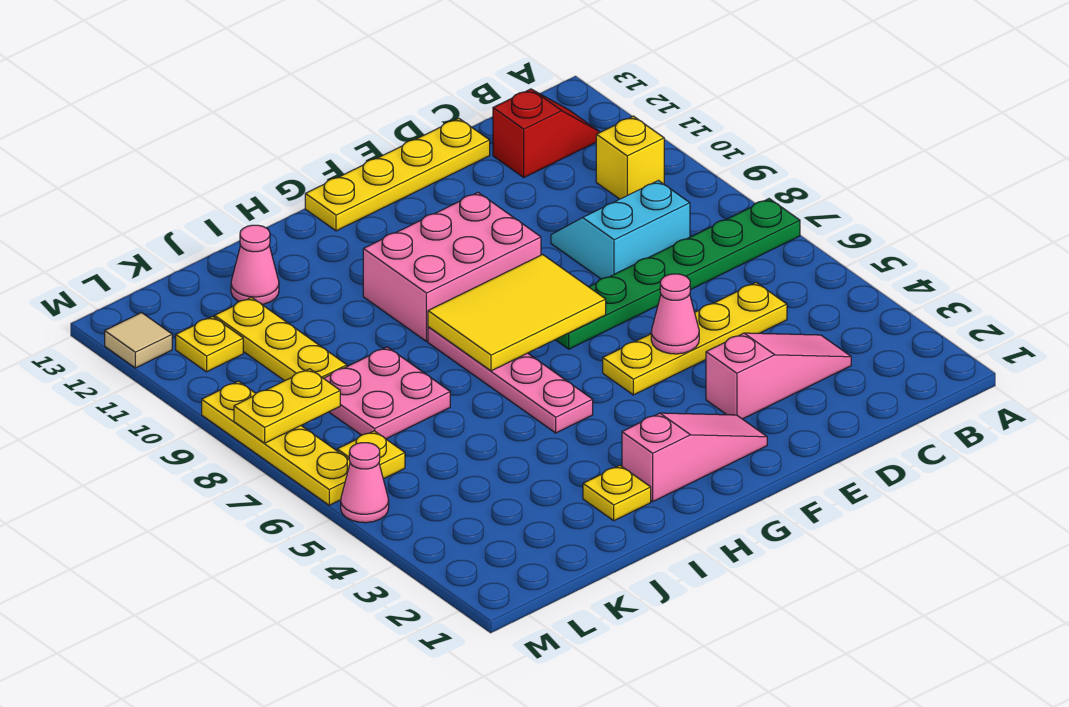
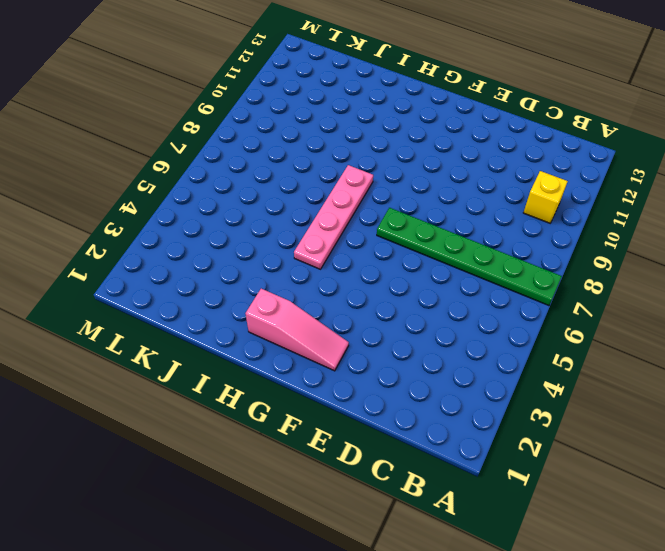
none -> red slope B12:C12 level 1 top C
none -> pink slope C3:E3 level 1 top E
none -> yellow plate C5:F5 level 1

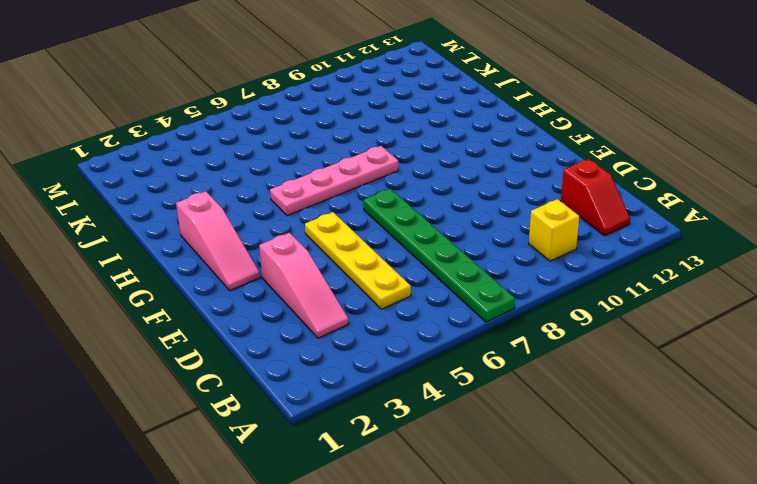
none -> cyan slope C8:D9 level 1 top 8
none -> yellow plate D13:G13 level 1
none -> pink brick F9:H10 level 1

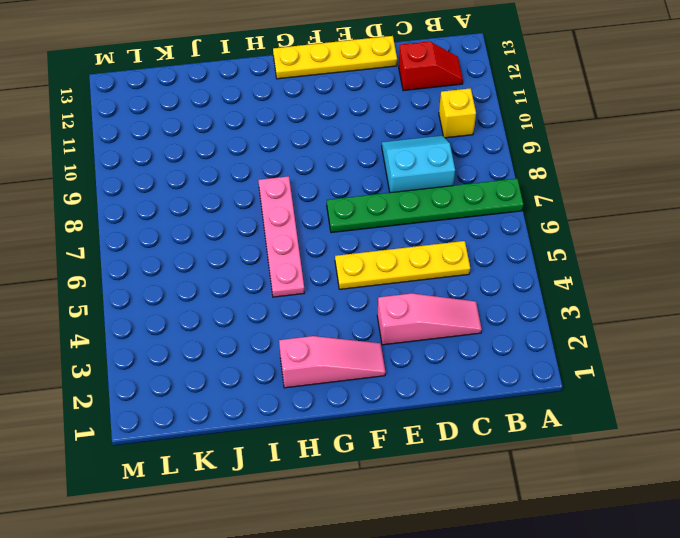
none -> pink brick F9:H10 level 1
none -> yellow plate I2 level 1
none -> pink plate J7:K8 level 1

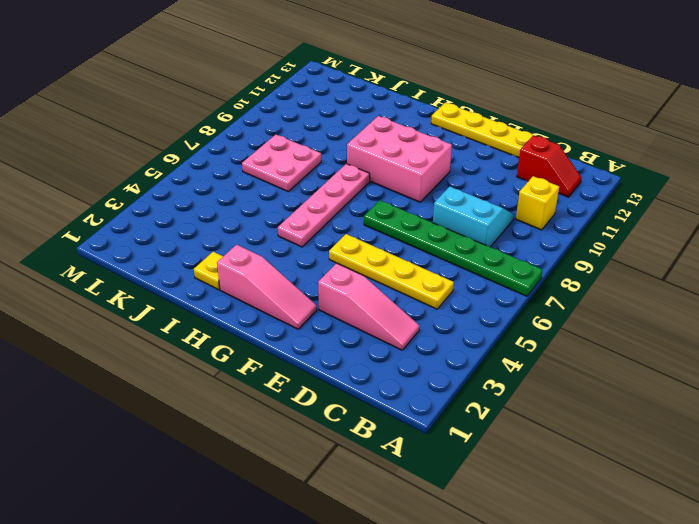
none -> pink cone J12 level 1
none -> yellow plate K9:K11 level 1
none -> yellow plate L6 level 1

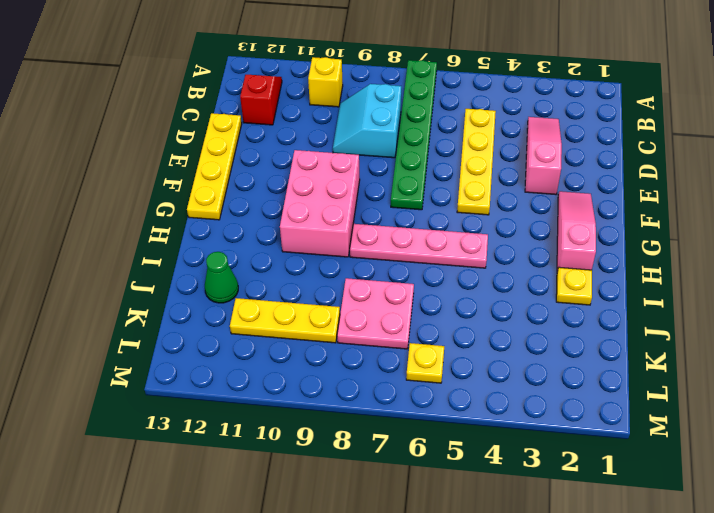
green cone J12 level 1 -> pink cone J12 level 1
none -> yellow plate L11 level 1
none -> pink cone M5 level 1
none -> yellow plate M6:M9 level 1

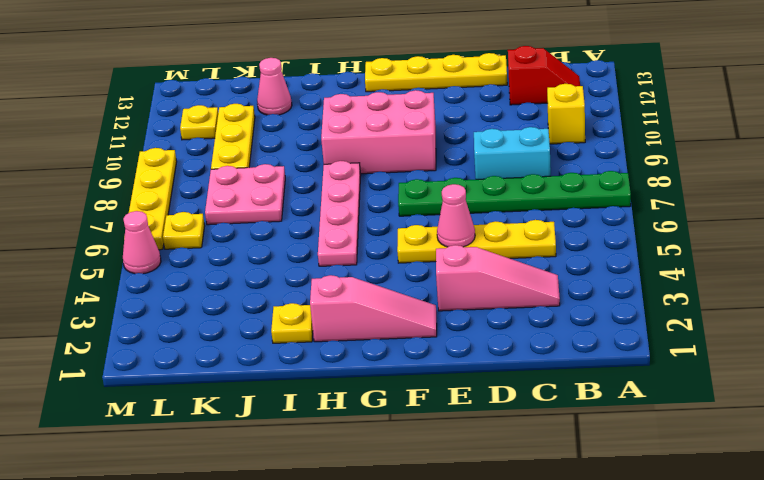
none -> tan tile M12 level 1
none -> yellow tile F7:H8 level 2
none -> yellow plate L8:M8 level 2

